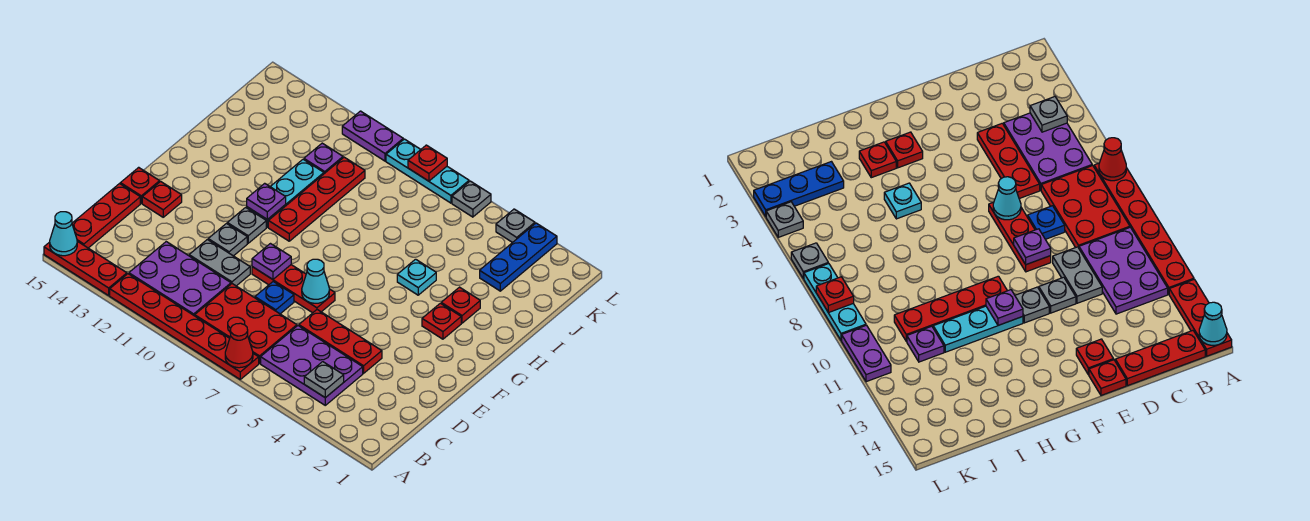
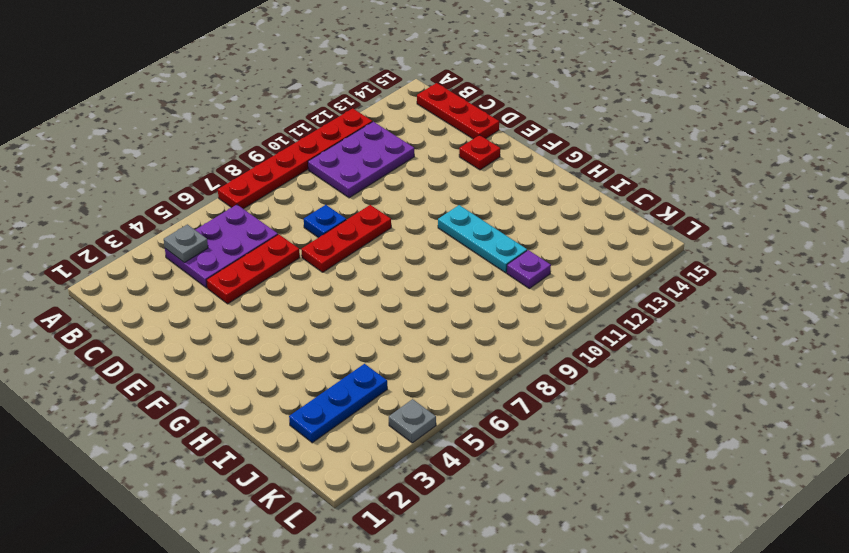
blue plate J2:J4 level 1 -> blue plate J3:L3 level 1
none -> red plate A13:A15 level 1
none -> red plate B7:C9 level 1
none -> grey plate D10:D11 level 1
none -> grey plate E11 level 1

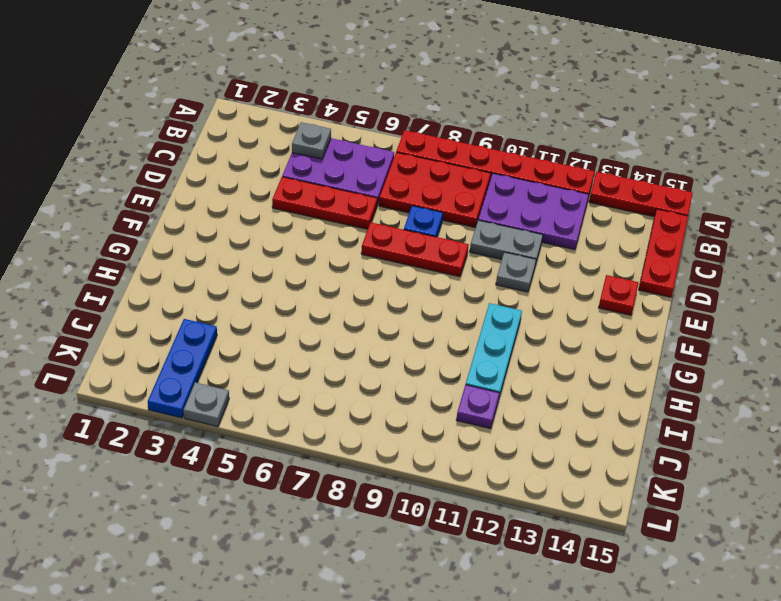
none -> red plate E15 level 1
none -> grey plate F11 level 1
none -> red plate G3 level 1
none -> red plate G10:J10 level 1

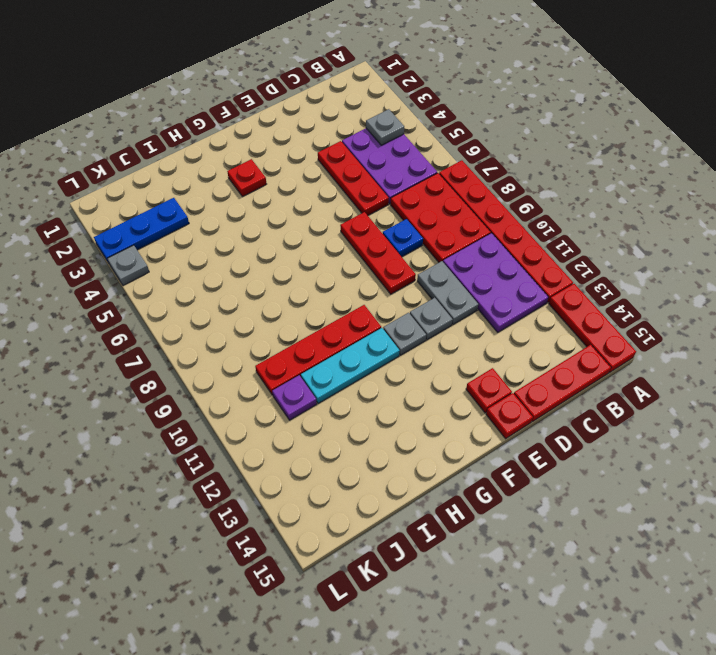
none -> red plate H3 level 1
none -> cyan plate H5 level 1
none -> grey plate L6 level 1
none -> cyan plate L7:L9 level 1

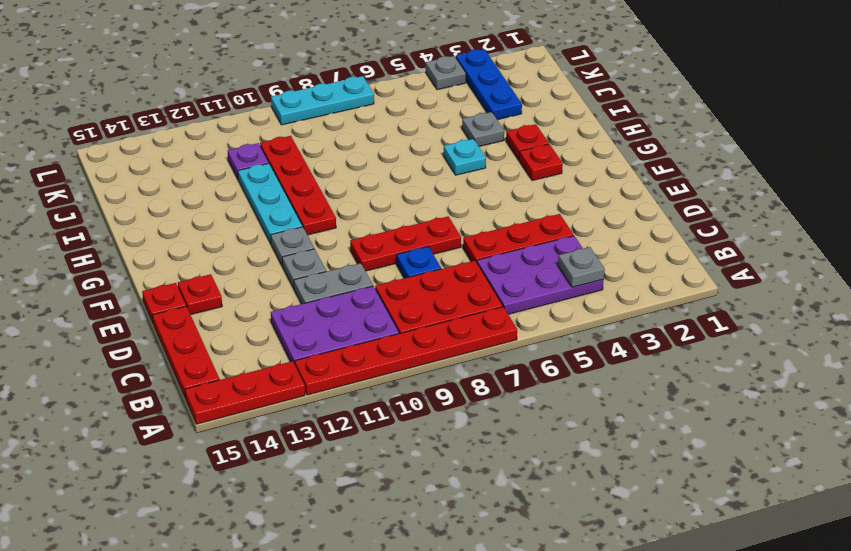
grey plate I4 level 1 -> grey plate L6 level 1
none -> purple plate L10:L11 level 1
none -> red cone A7 level 2
none -> cyan cone A15 level 2
none -> cyan cone E7 level 2

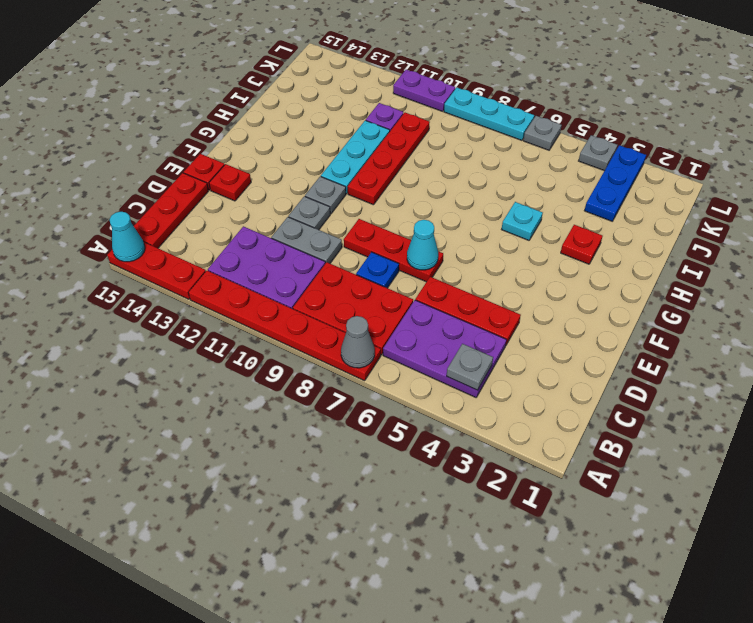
grey cone A7 level 2 -> red cone A7 level 2
none -> red plate G3 level 1
none -> purple plate E9 level 2
none -> purple plate G11 level 2
none -> red plate L8 level 2

